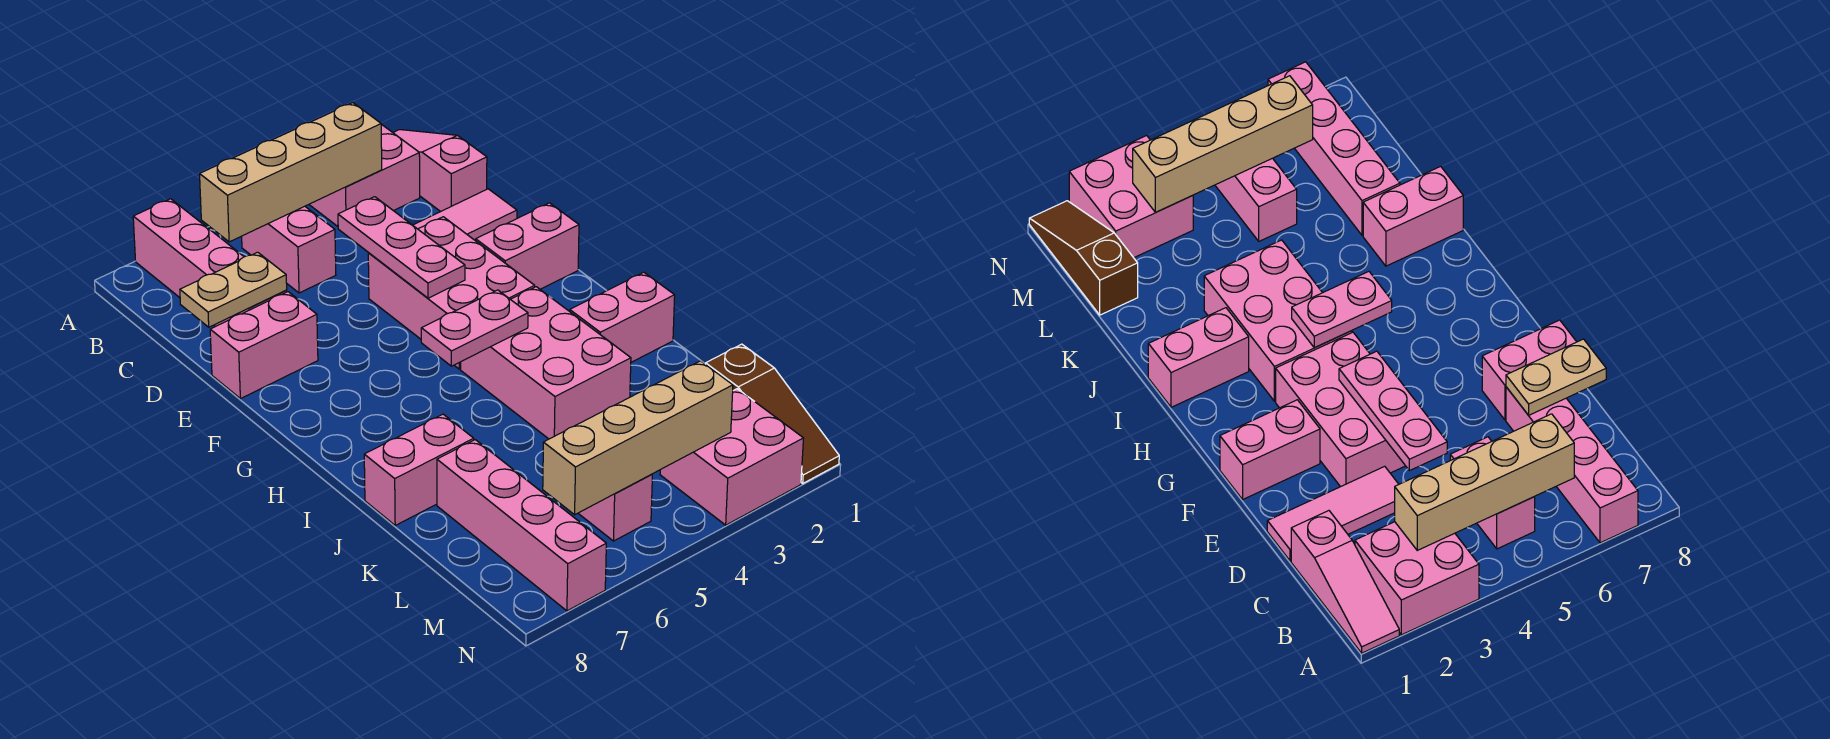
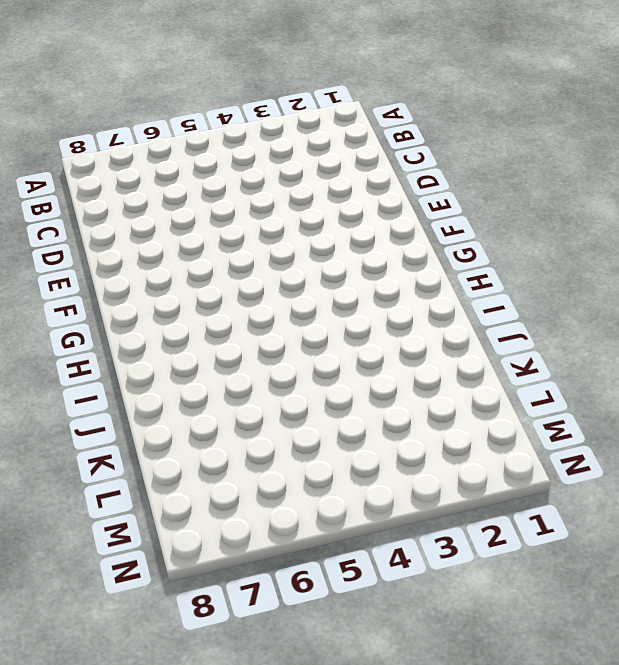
none -> pink slope A1:C1 level 1 top C
none -> pink brick A2:B3 level 1
none -> pink brick A7:D7 level 1

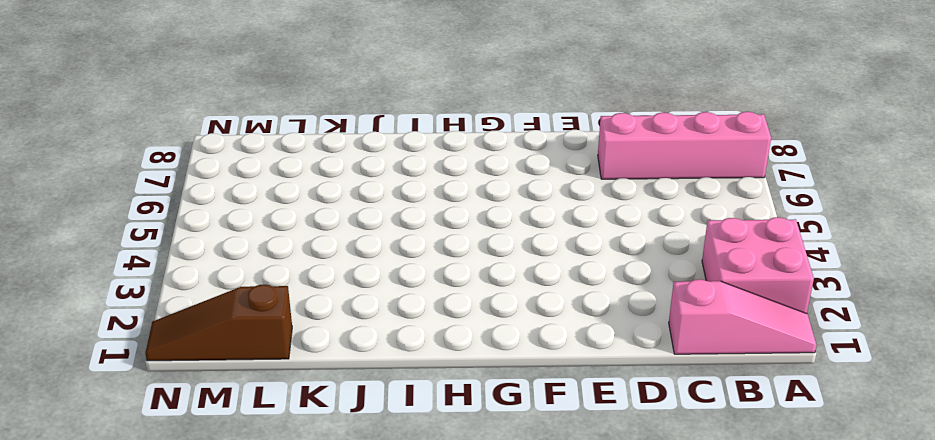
none -> pink brick B5:C5 level 1
none -> pink tile D1:D3 level 1
none -> pink brick E3:G4 level 1

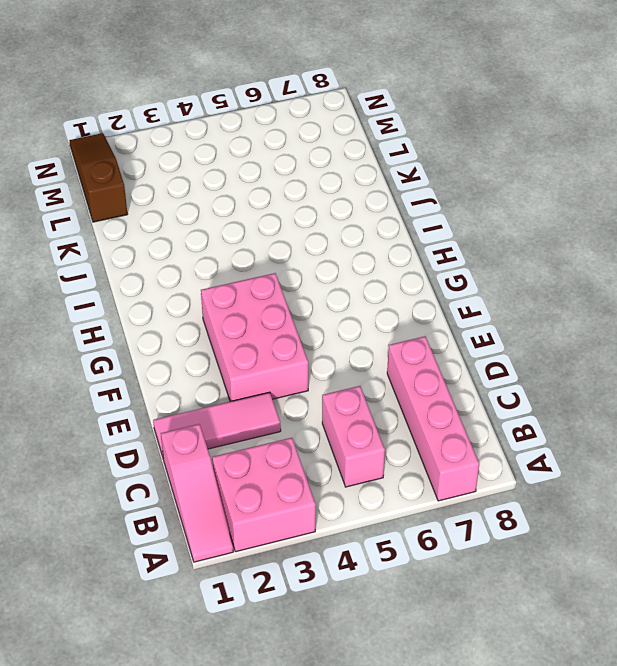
none -> pink brick E7:E8 level 1
none -> pink brick F1:F2 level 1
none -> pink brick H3:J4 level 1

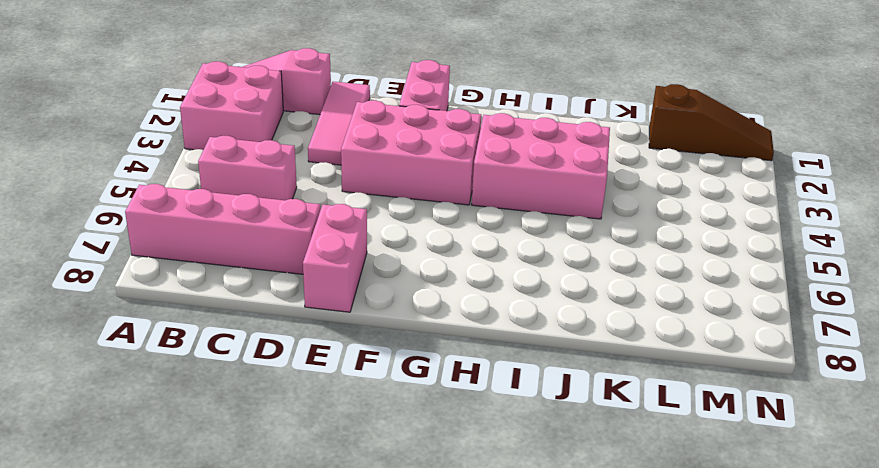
none -> pink brick I1:I2 level 1
none -> pink brick J7:J8 level 1
none -> pink brick K7:N7 level 1

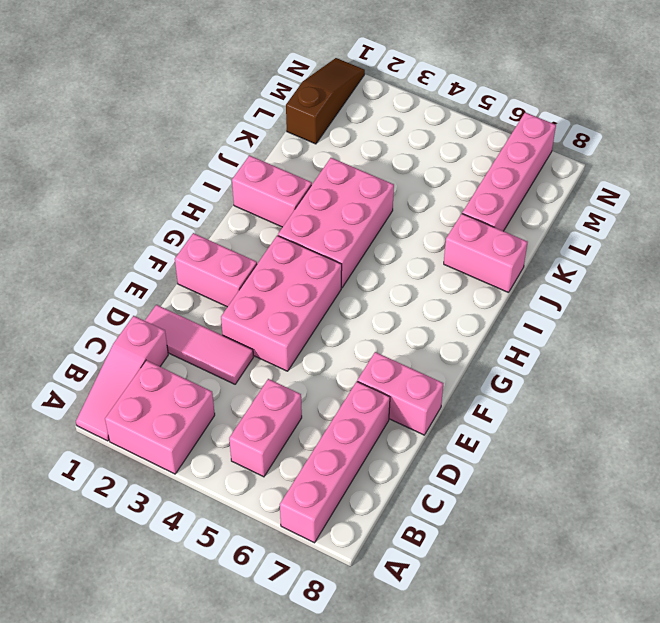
none -> pink brick L5:M5 level 1
none -> pink brick M2:N3 level 1
none -> tan brick B3:B6 level 2

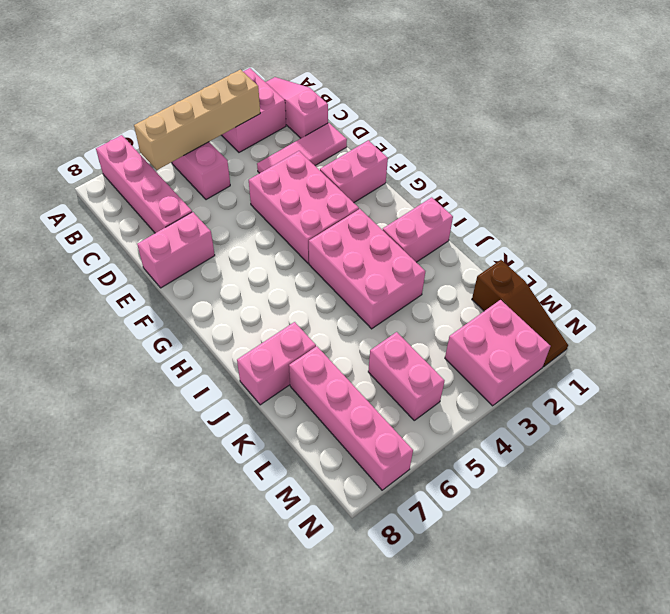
none -> pink plate D4:F4 level 2
none -> tan plate D7:D8 level 2
none -> pink plate H4:H5 level 2

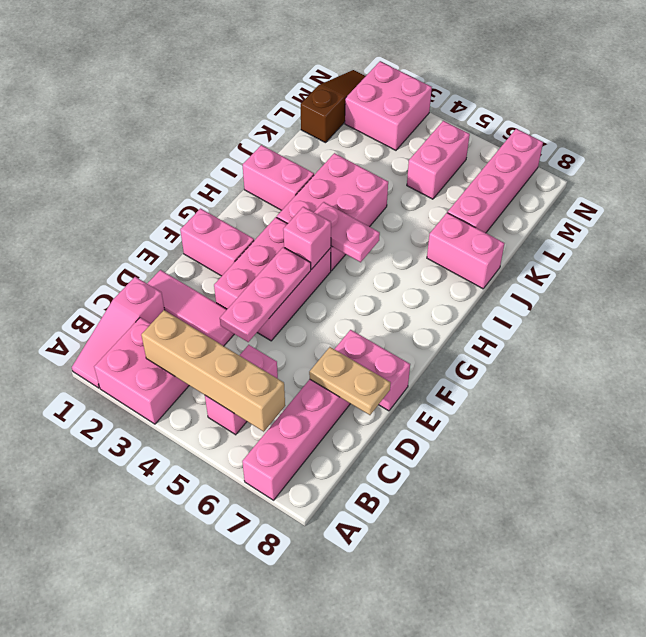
pink brick G4 level 2 -> none
none -> tan brick M3:M6 level 2

